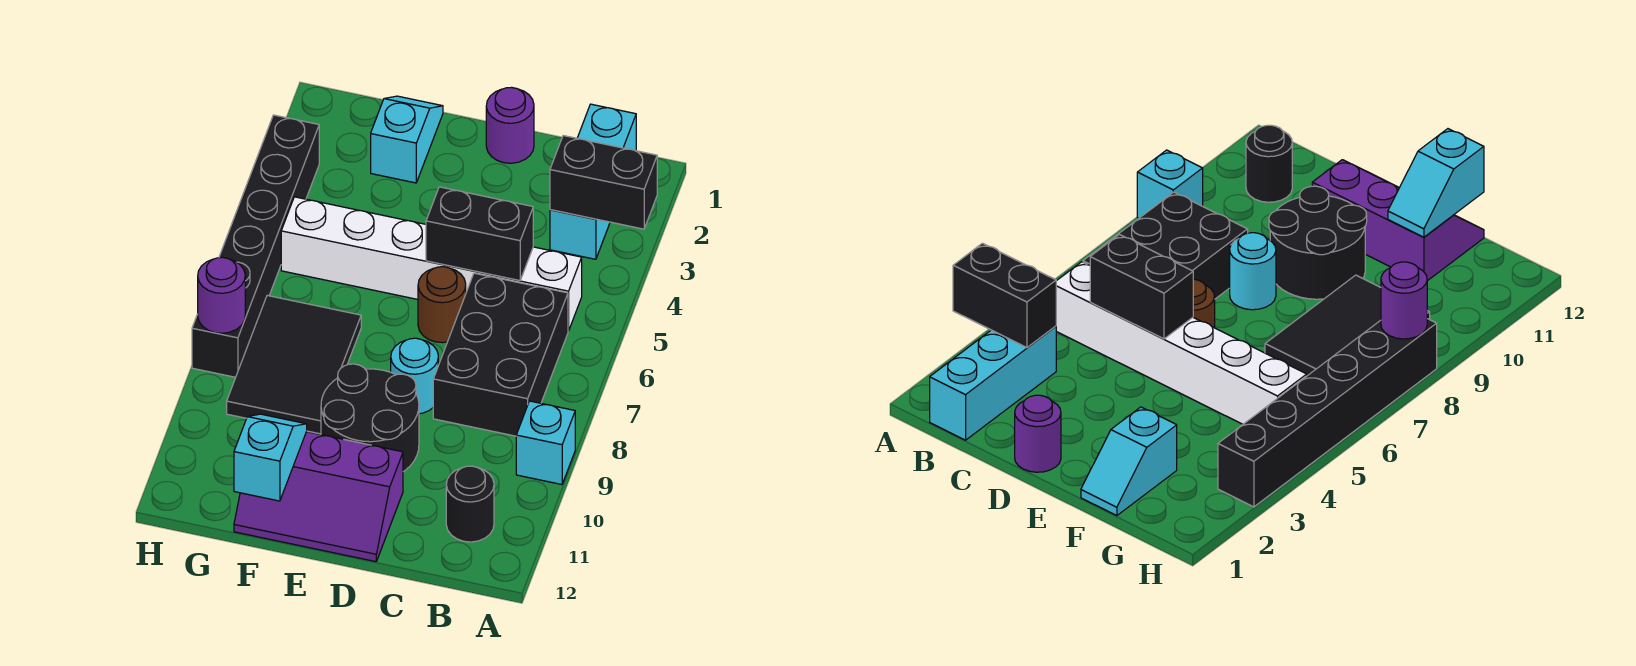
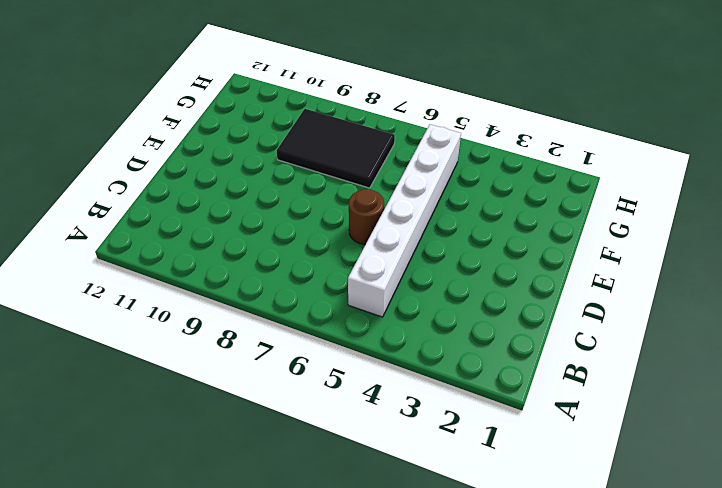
none -> cyan brick A9 level 1
none -> cyan brick B1:B3 level 1
none -> black brick B6:C8 level 1

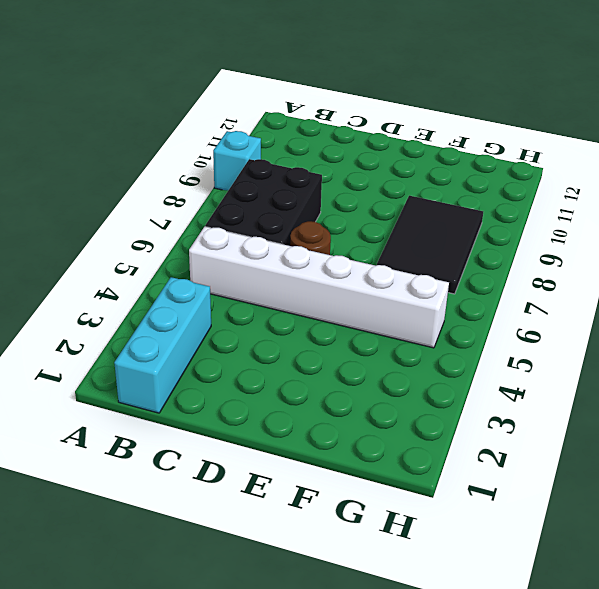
none -> black round brick B11 level 1
none -> purple round brick D1 level 1
none -> cyan round brick D8 level 1

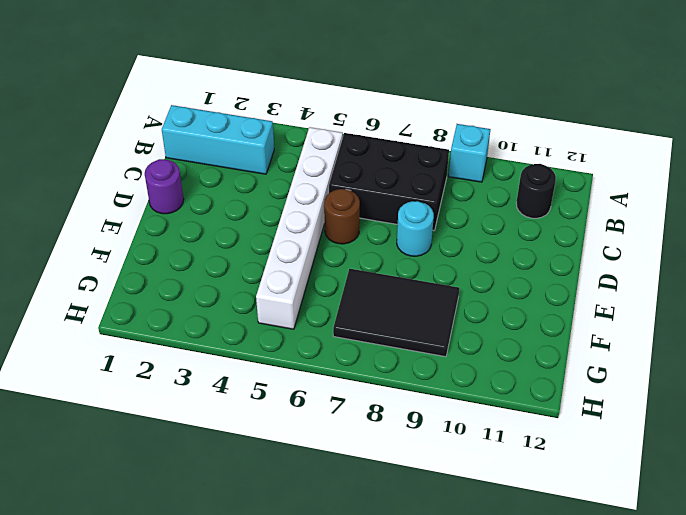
none -> black round brick D9:E10 level 1
none -> purple slope D11:F12 level 1 top 11
none -> cyan slope F1:F2 level 1 top 2

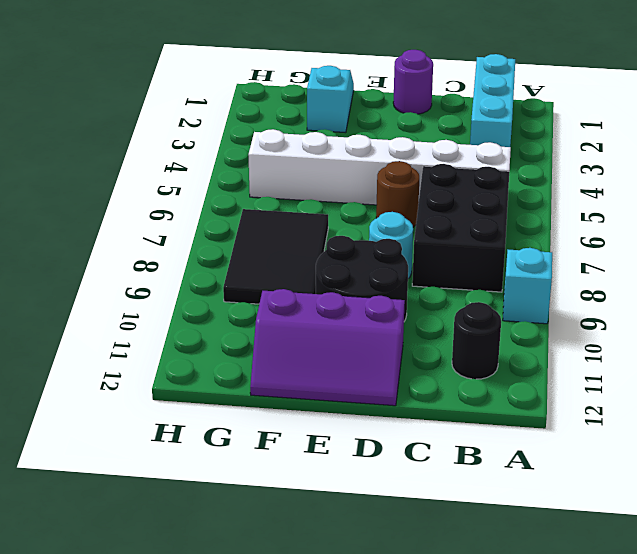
none -> black brick H3:H8 level 1
none -> black brick A3:B3 level 2
none -> black brick C5:D5 level 2

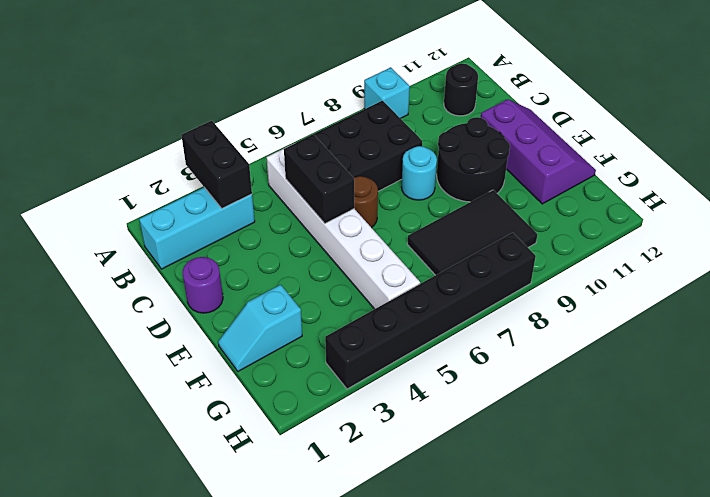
none -> cyan slope F11:F12 level 2 top 12
none -> purple round brick H8 level 2

